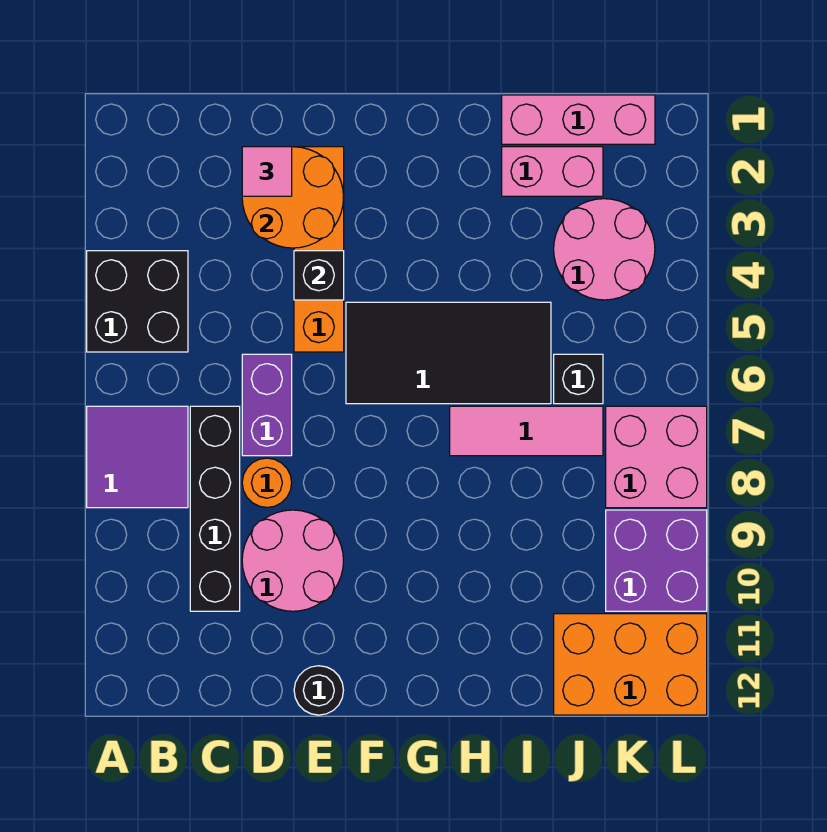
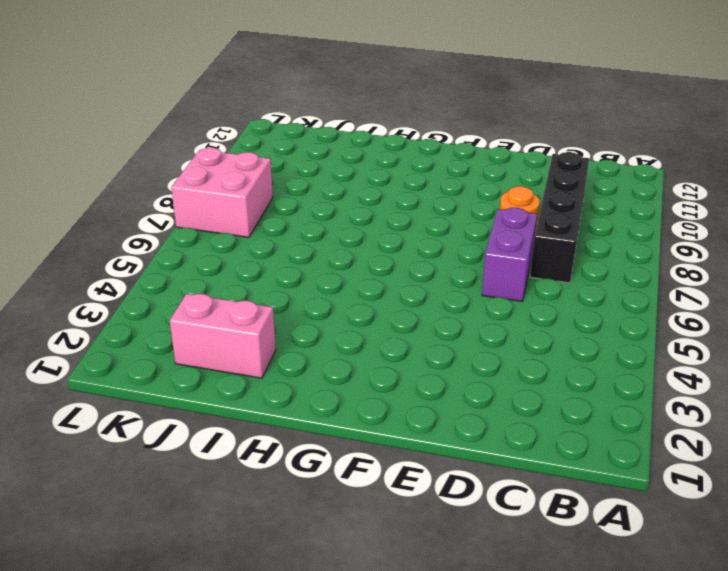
none -> black brick A4:B5 level 1
none -> purple tile A7:B8 level 1
none -> pink round brick D9:E10 level 1

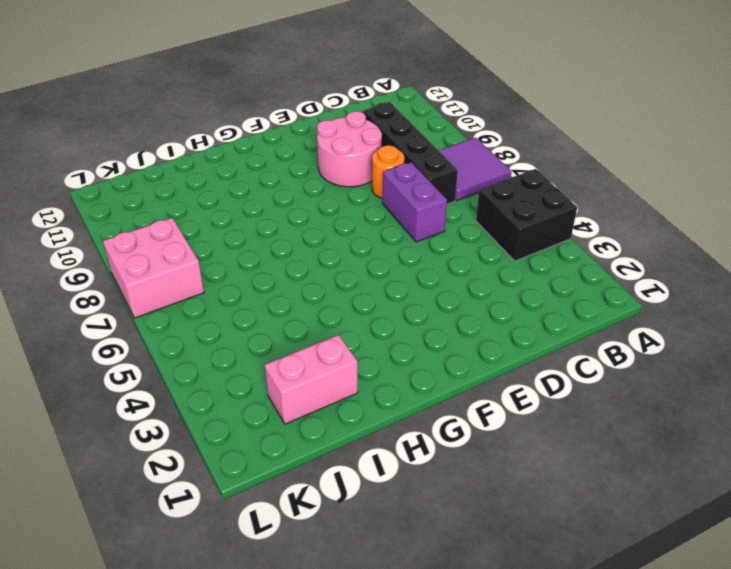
none -> orange brick E2:E5 level 1
none -> black round brick E12 level 1
none -> black tile F5:I6 level 1

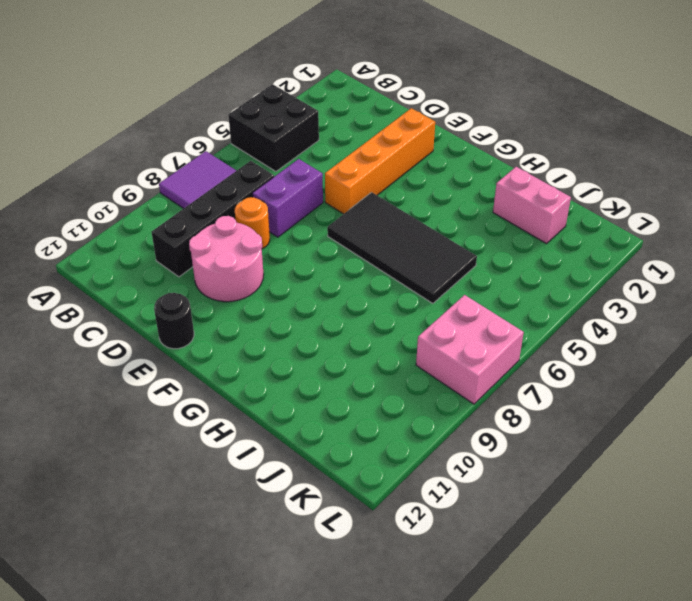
none -> pink tile H7:J7 level 1
none -> pink brick I1:K1 level 1
none -> pink round brick J3:K4 level 1

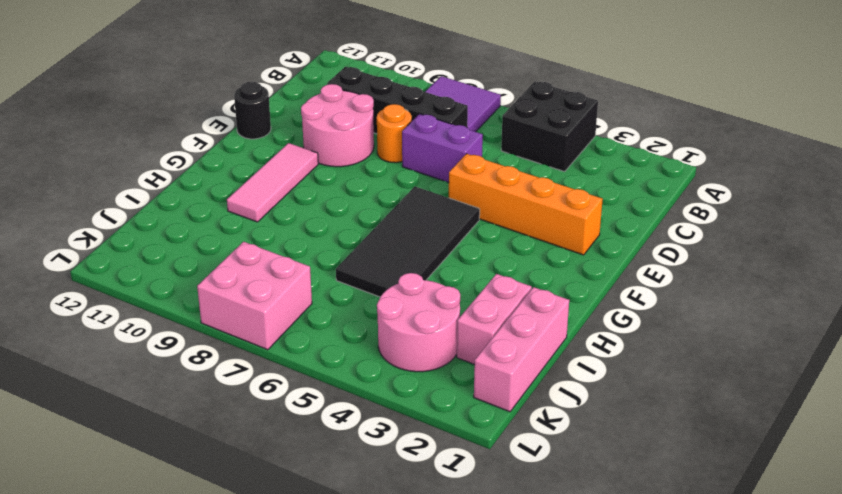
pink tile F10:H10 level 1 -> pink tile H7:J7 level 1
none -> black brick J6 level 1
none -> orange brick J11:L12 level 1
none -> purple brick K9:L10 level 1

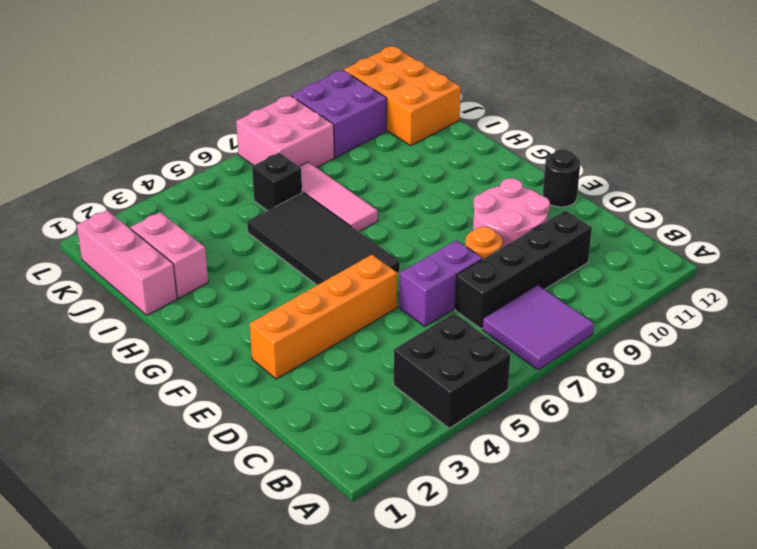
none -> pink round brick J3:K4 level 1
none -> orange round brick D2:E3 level 2
none -> black brick E4 level 2

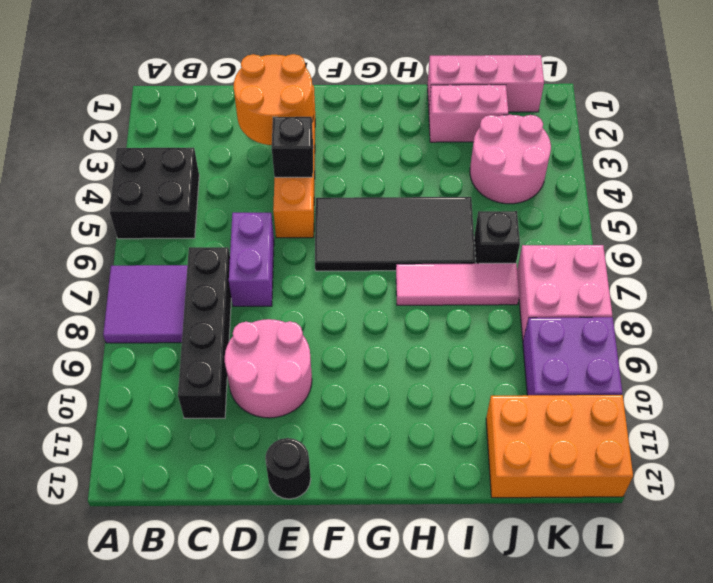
none -> orange round brick D8 level 1
none -> pink tile D2 level 3

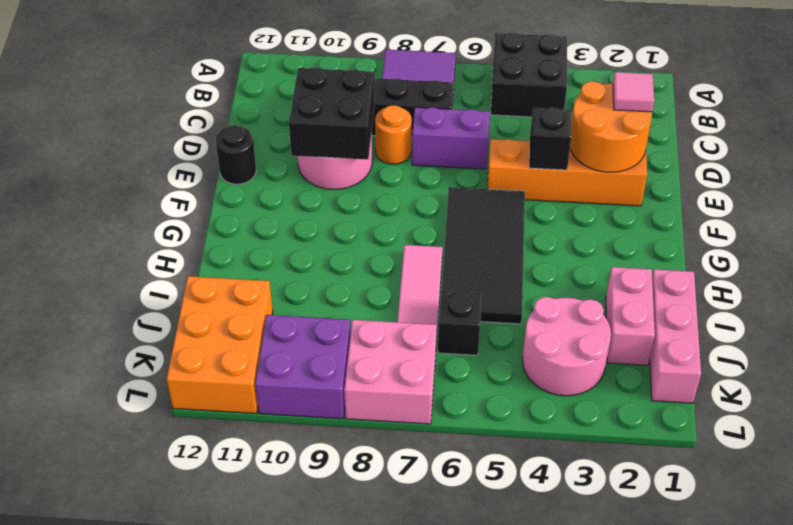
black brick D9:E10 level 2 -> none

